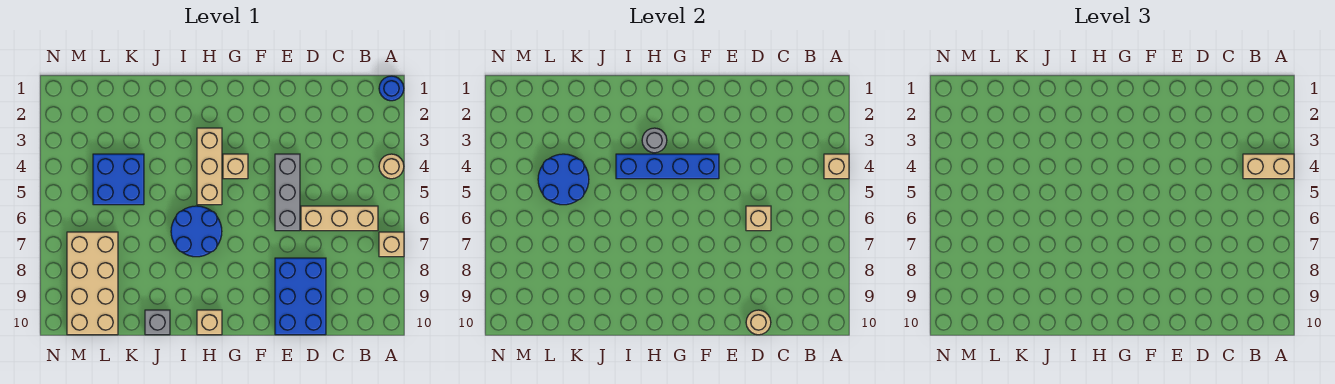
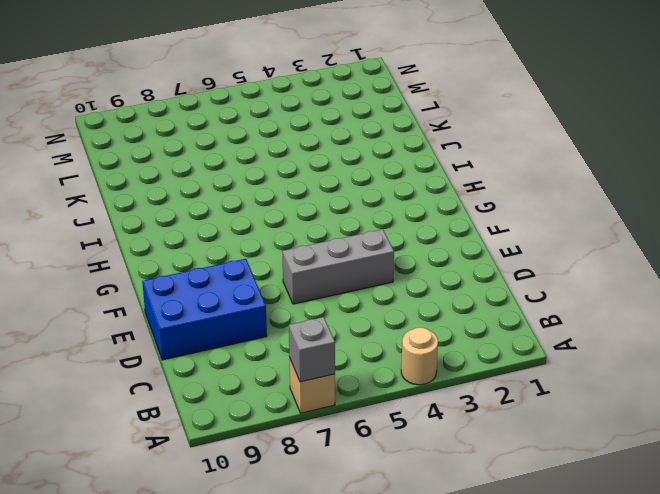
grey brick A7 level 2 -> grey brick J10 level 1
none -> blue round brick A1 level 1
none -> tan brick B6:D6 level 1
none -> tan brick G4 level 1

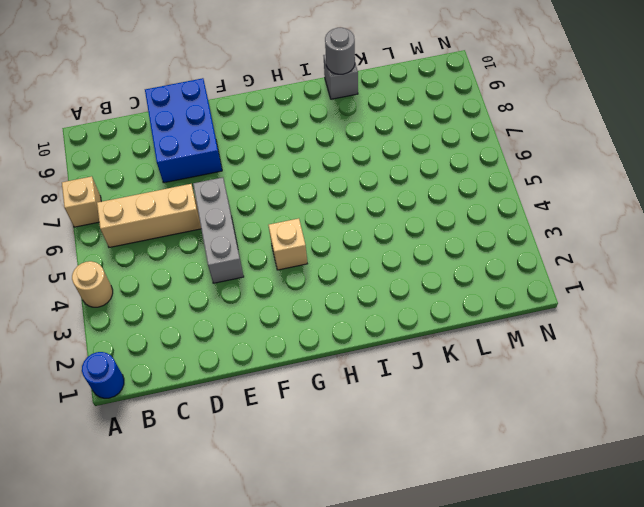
grey round brick J10 level 2 -> grey round brick H3 level 2
none -> tan brick H3:H5 level 1
none -> blue round brick H6:I7 level 1
none -> tan brick H10 level 1

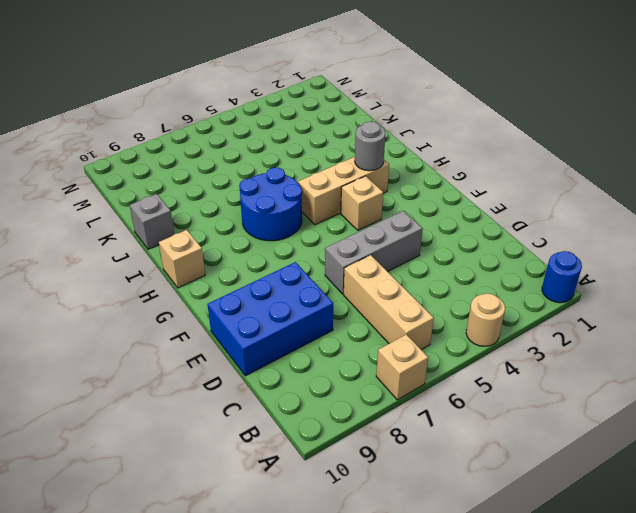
none -> blue brick K4:L5 level 1
none -> tan brick L7:M10 level 1
none -> tan brick A4 level 2

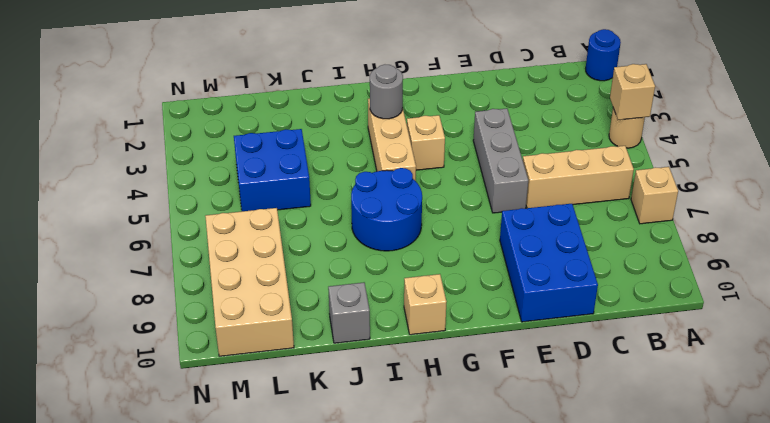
none -> tan brick D6 level 2
none -> tan round brick D10 level 2
none -> blue brick F4:I4 level 2

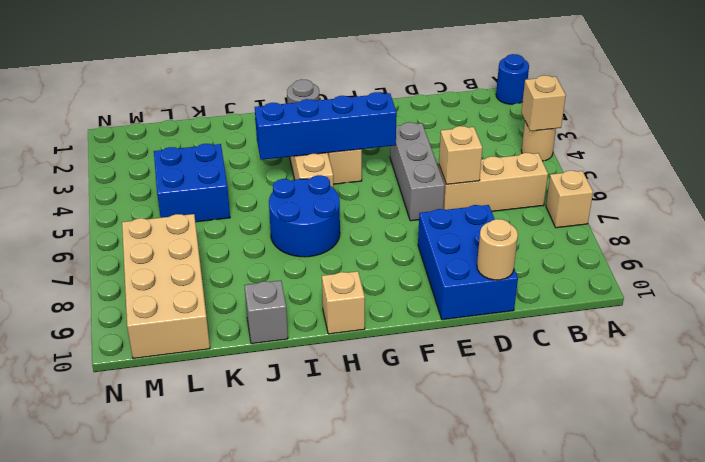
none -> blue round brick K4:L5 level 2
none -> tan brick A4:B4 level 3

